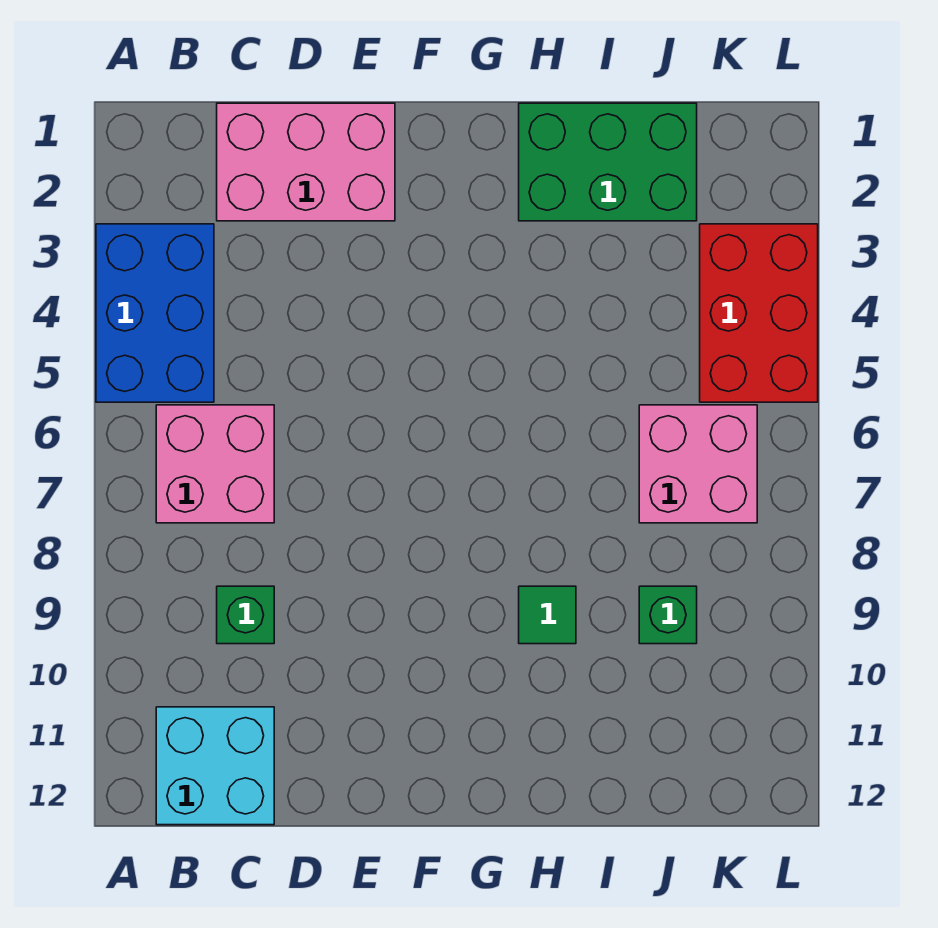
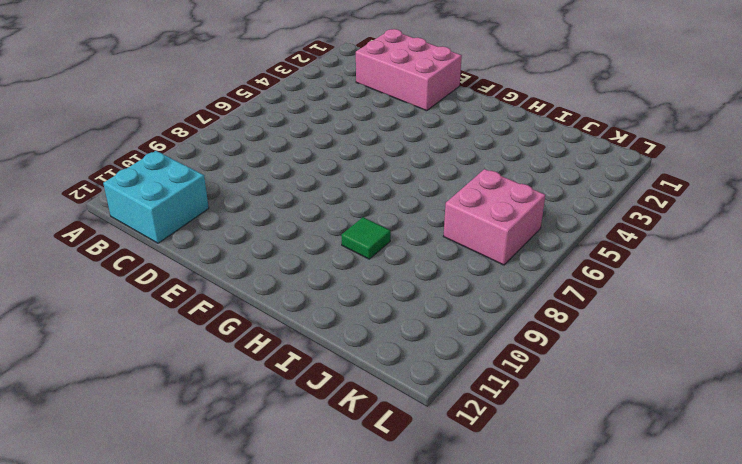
none -> blue brick A3:B5 level 1
none -> pink brick B6:C7 level 1

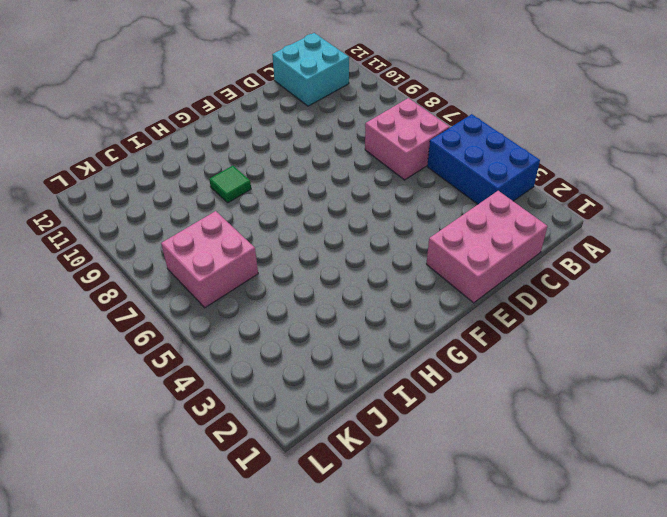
none -> green brick C9 level 1
none -> green brick H1:J2 level 1

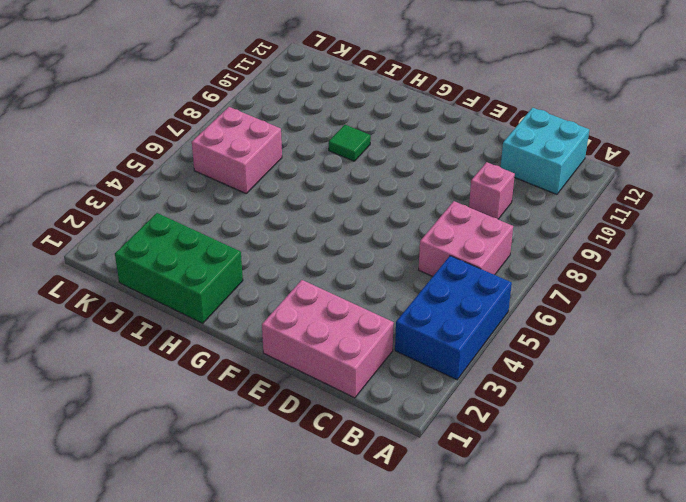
pink brick C9 level 1 -> green brick C9 level 1
none -> green brick J9 level 1
none -> red brick K3:L5 level 1

